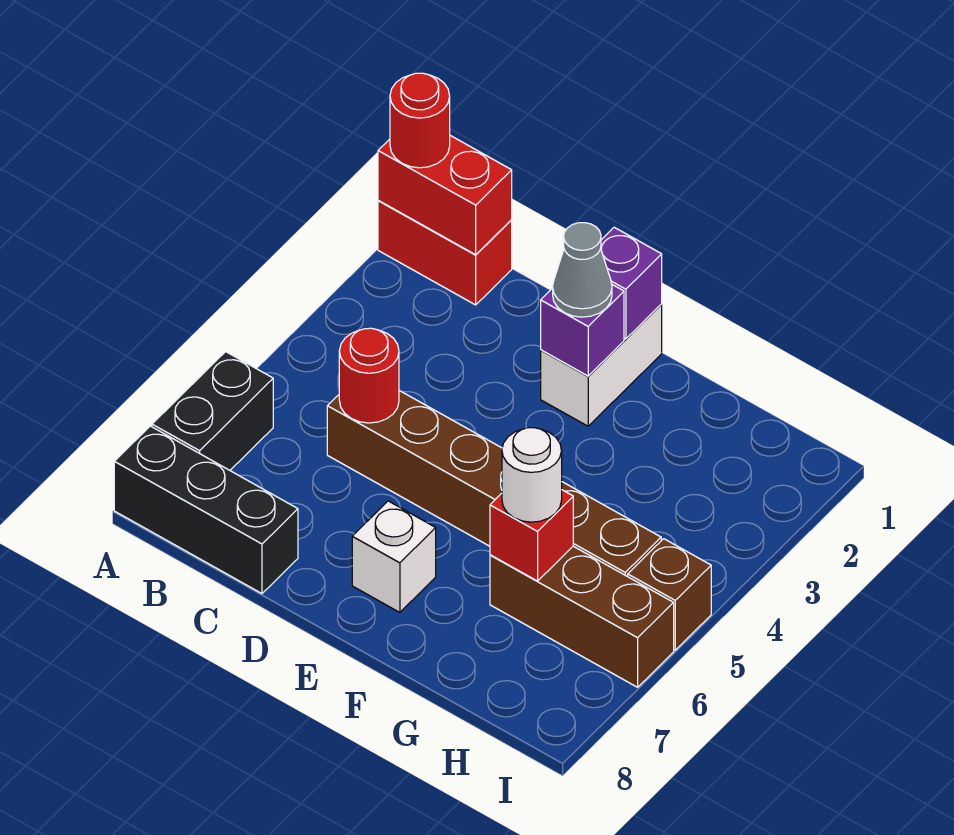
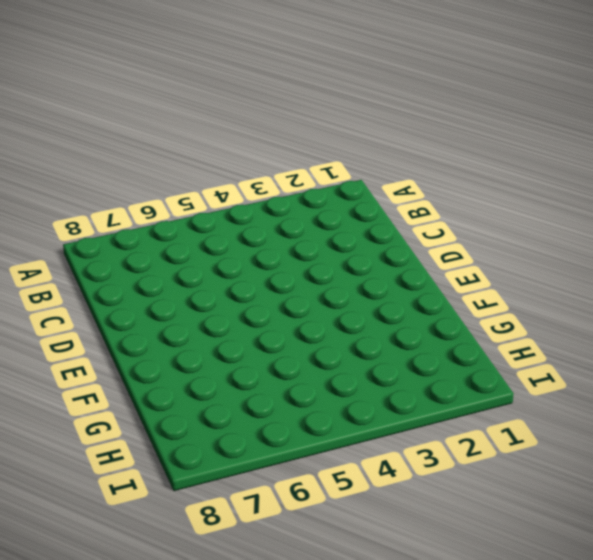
none -> red brick A1:B1 level 1
none -> black brick A6:A7 level 1
none -> black brick A8:C8 level 1

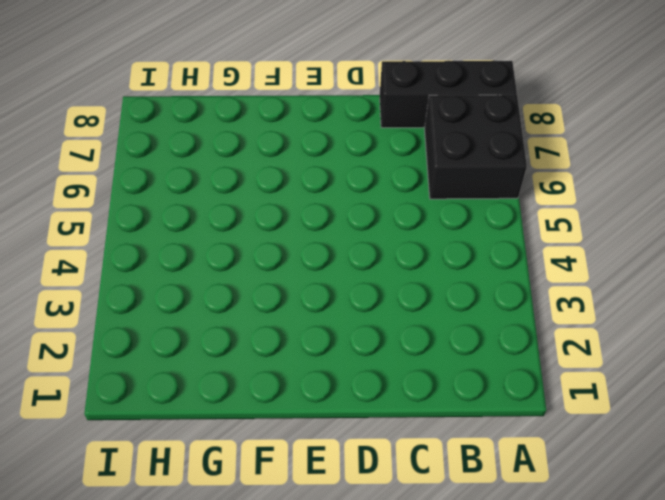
black brick A6:B7 level 1 -> black brick A6:A7 level 1
none -> red brick A1:B1 level 1
none -> brown brick C5:H5 level 1
none -> white brick E1:E2 level 1

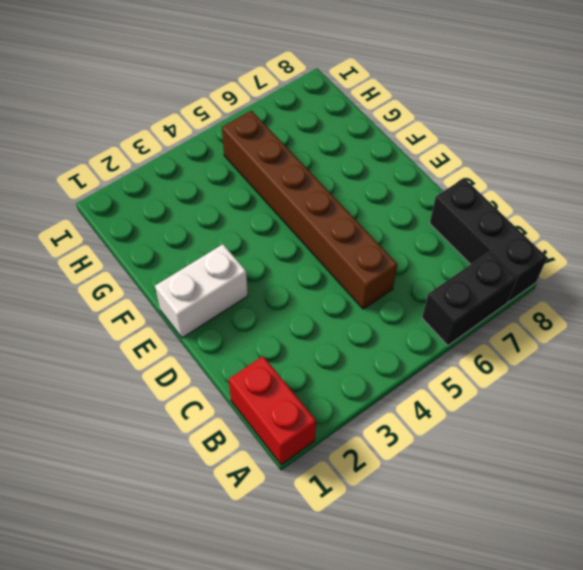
none -> white brick E7 level 1
none -> brown brick G6:I6 level 1
none -> brown brick I5 level 1

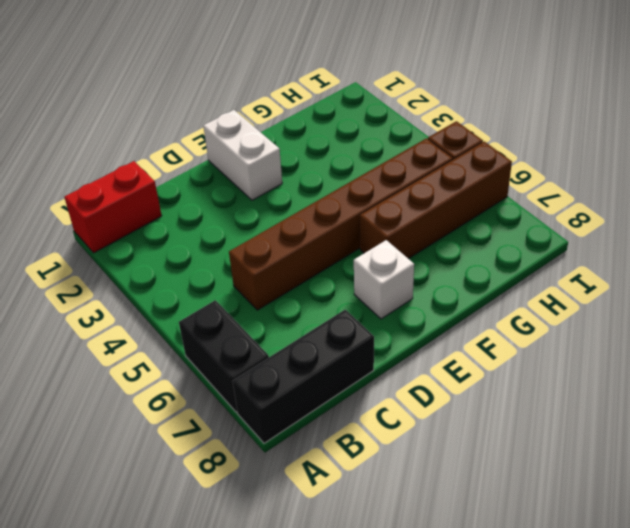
brown brick F6:I6 level 1 -> brown brick G6:I6 level 1
none -> red brick A1:B1 level 2
none -> red round brick C5 level 2
none -> purple brick E1 level 2

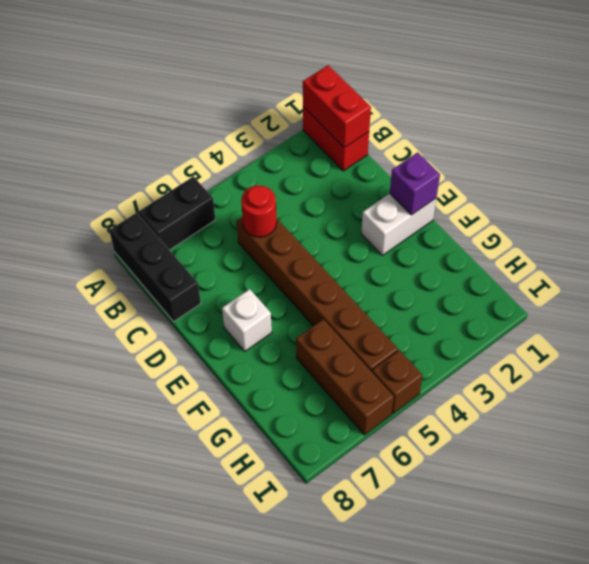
none -> purple brick E2 level 2
none -> red brick G6 level 2
none -> red round brick A1 level 3

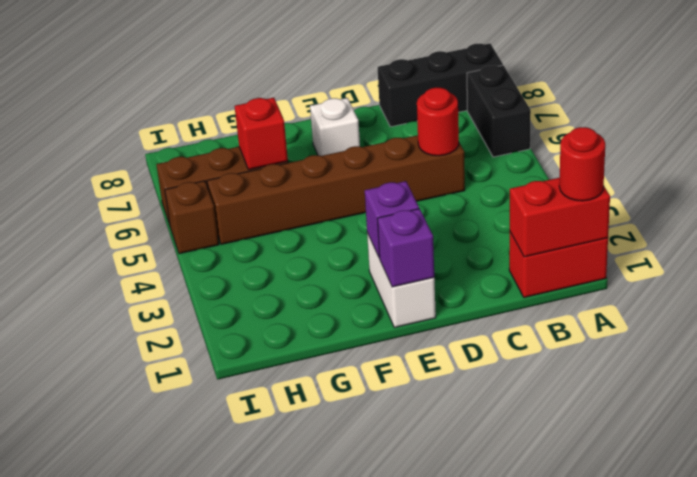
none -> grey cone E2 level 3
none -> white round brick G6 level 3

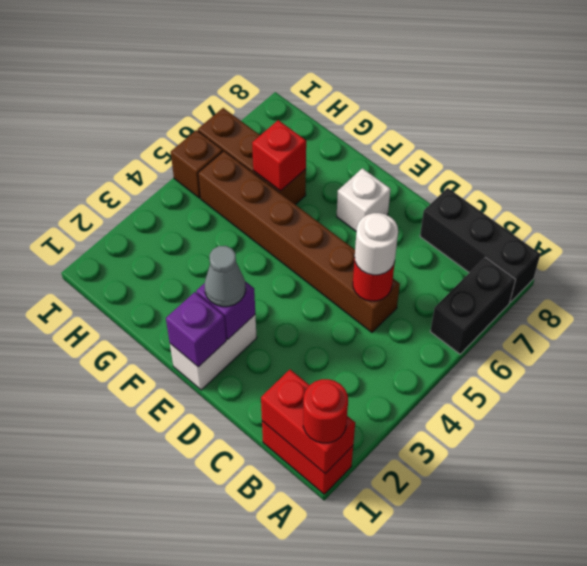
white round brick C5 level 3 -> white round brick G6 level 3

